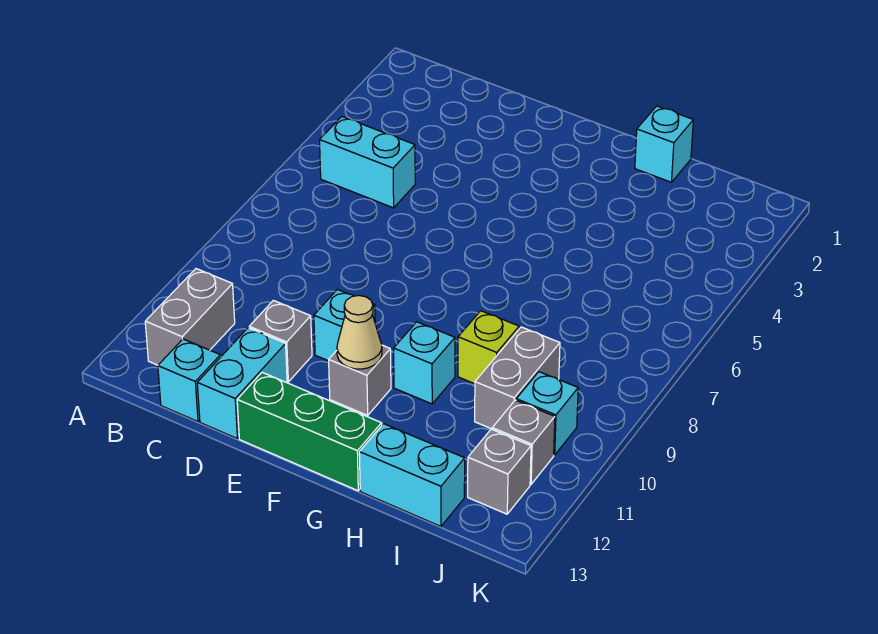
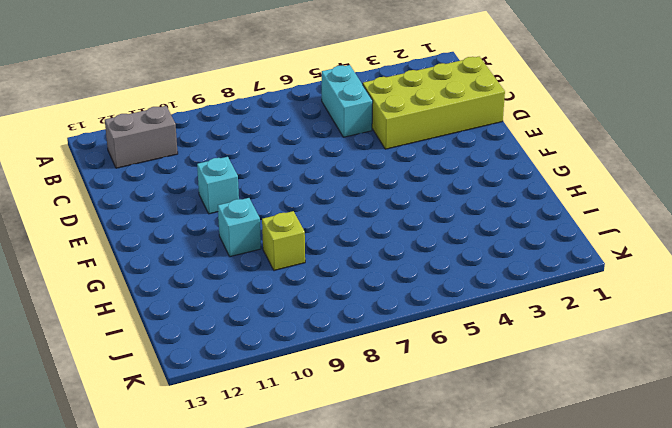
lime brick C1:D4 level 1 -> none
none -> cyan brick C13 level 1
none -> grey brick D11 level 1
none -> cyan brick D12:D13 level 1

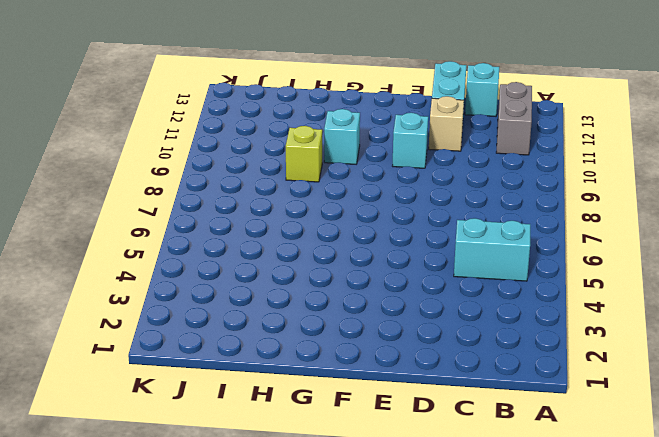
tan brick D11 level 1 -> grey brick D11 level 1
none -> green brick E13:G13 level 1
none -> grey brick F11 level 1
none -> cyan brick H1 level 1

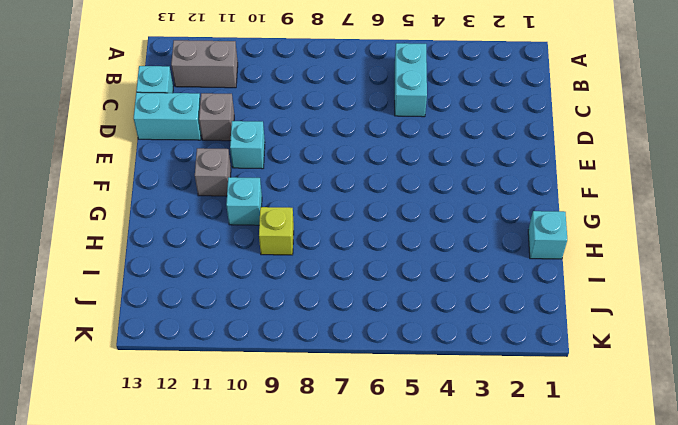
none -> green brick E13:G13 level 1
none -> cyan brick H13:I13 level 1
none -> grey brick I9:I10 level 1

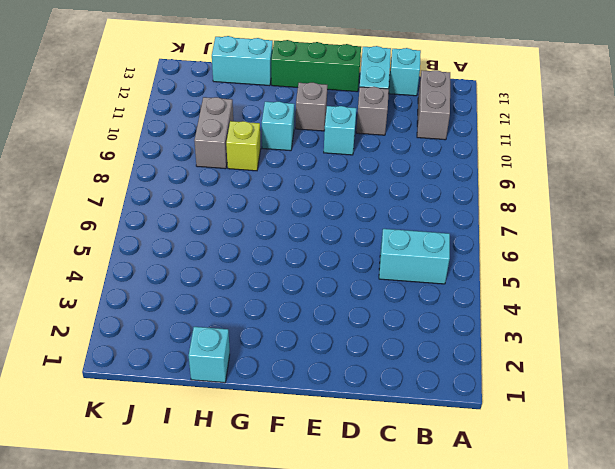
none -> cyan brick J10 level 1
none -> grey brick J11 level 1
none -> grey brick J12 level 1

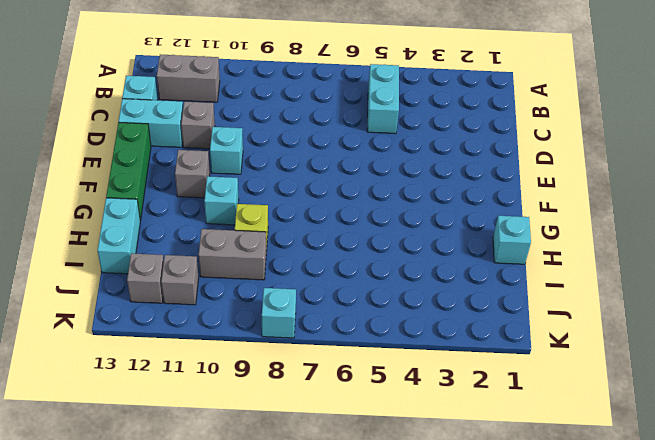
cyan brick K8 level 1 -> cyan brick J10 level 1
none -> tan cone F11 level 2

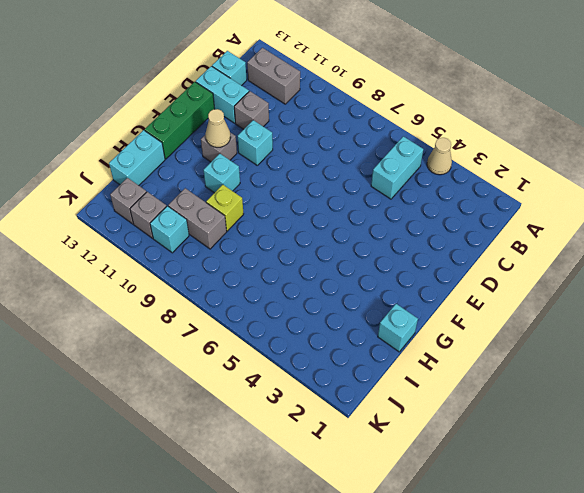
tan cone A4 level 1 -> none

